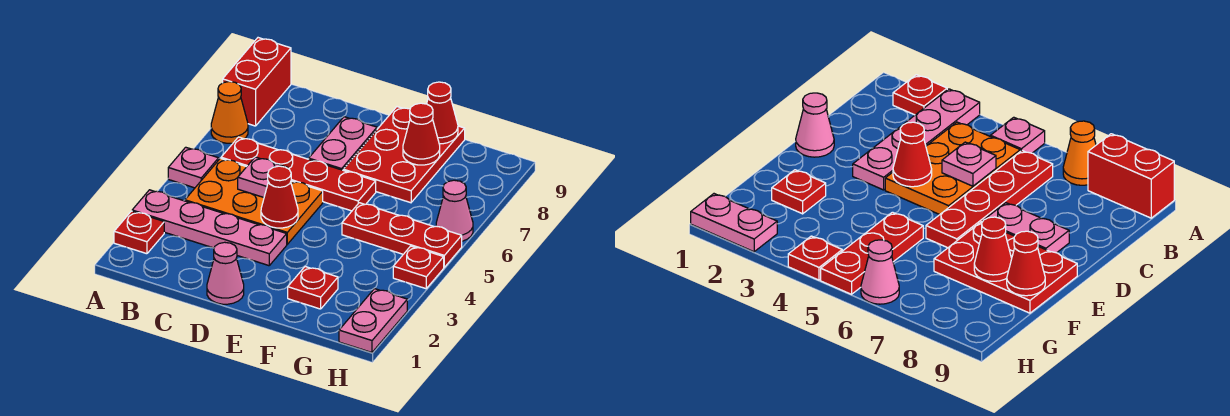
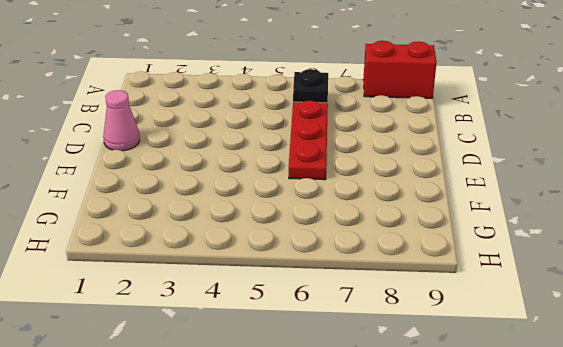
black plate B6 level 2 -> none
none -> red plate A2 level 1
none -> pink plate A3:D3 level 1
none -> pink plate A5 level 1

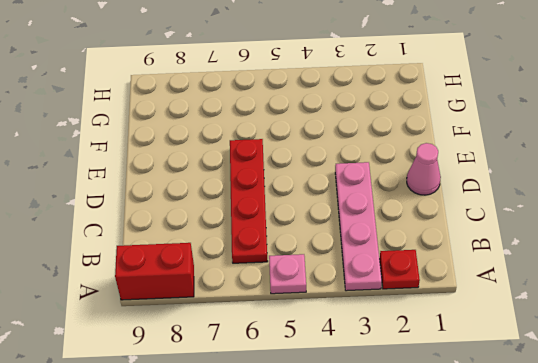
none -> orange cone A7 level 1
none -> orange plate B4:D5 level 1
none -> pink plate D7:D8 level 1

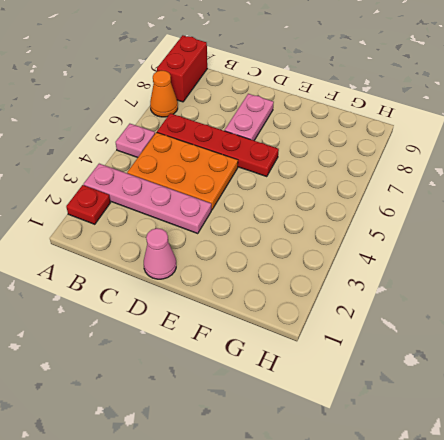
none -> red plate E7:F9 level 1
none -> red plate F2 level 1
none -> red plate F5:H5 level 1

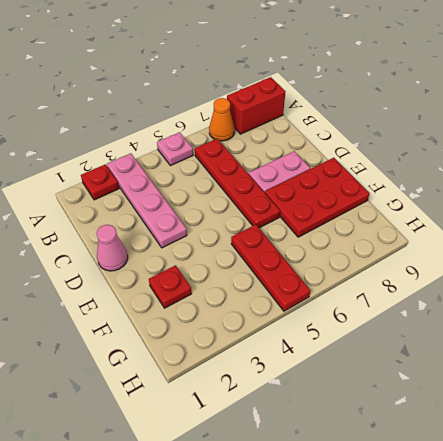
none -> orange plate B4:D5 level 1
none -> pink plate H1:H2 level 1
none -> red plate H4 level 1

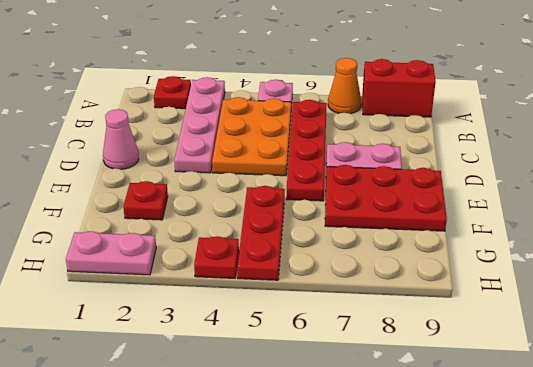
none -> pink cone H6 level 1
none -> pink plate C5 level 2
none -> red cone D4 level 2

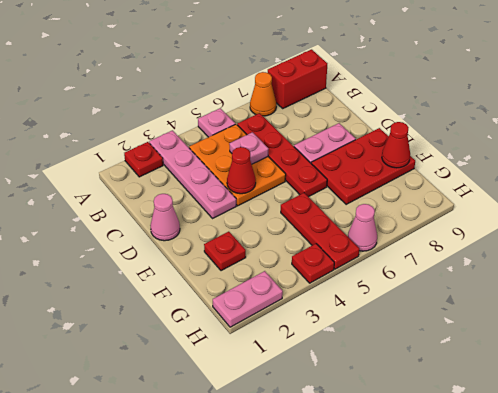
none -> red cone F8 level 2

